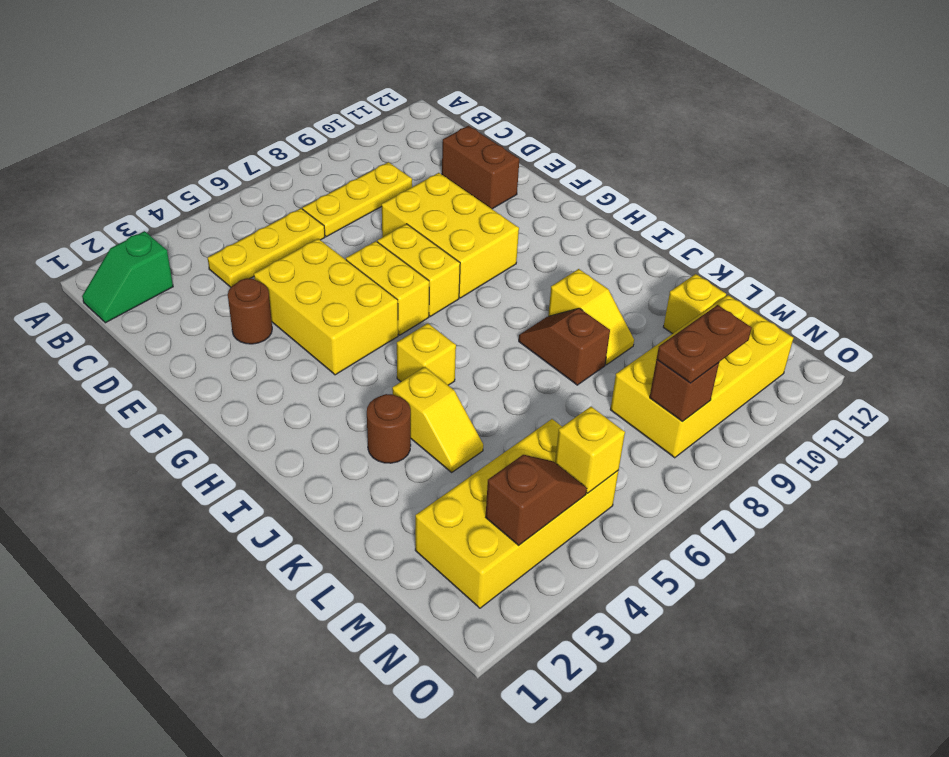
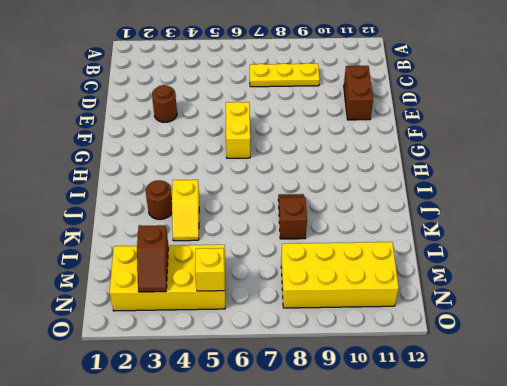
brown slope M3:N3 level 2 top M -> brown slope N3:N4 level 2 top 3
none -> green slope B1:B2 level 1 top 2
none -> yellow plate C4:C6 level 1
none -> yellow brick E4:G5 level 1

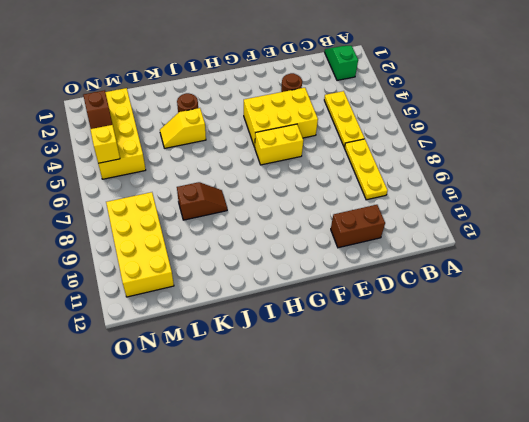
none -> yellow brick E8:G9 level 1
none -> yellow brick F7:G7 level 1
none -> yellow brick I5 level 1

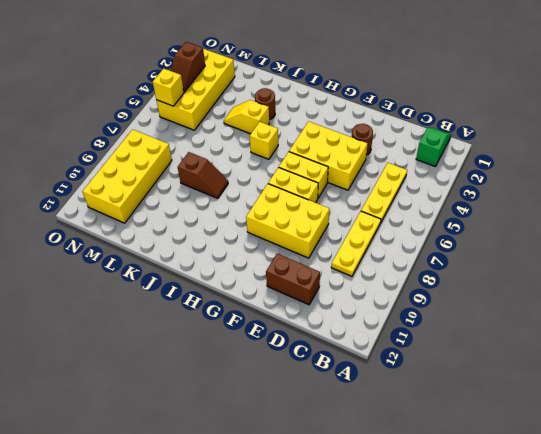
none -> yellow slope J9:K9 level 1 top J
none -> yellow brick L11 level 1
none -> brown brick N8 level 2

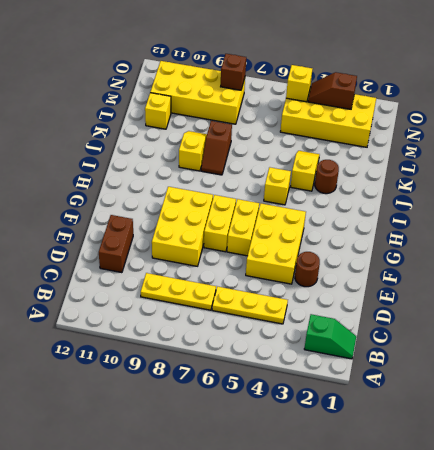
none -> brown plate N8:N9 level 3

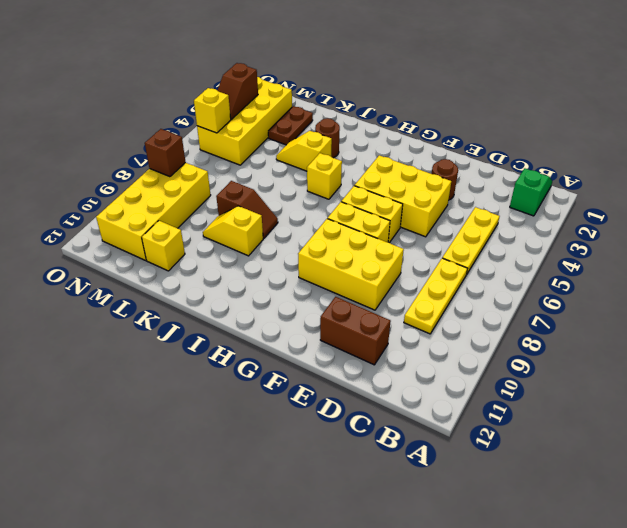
brown plate L2:L3 level 1 -> brown plate N8:N9 level 3

